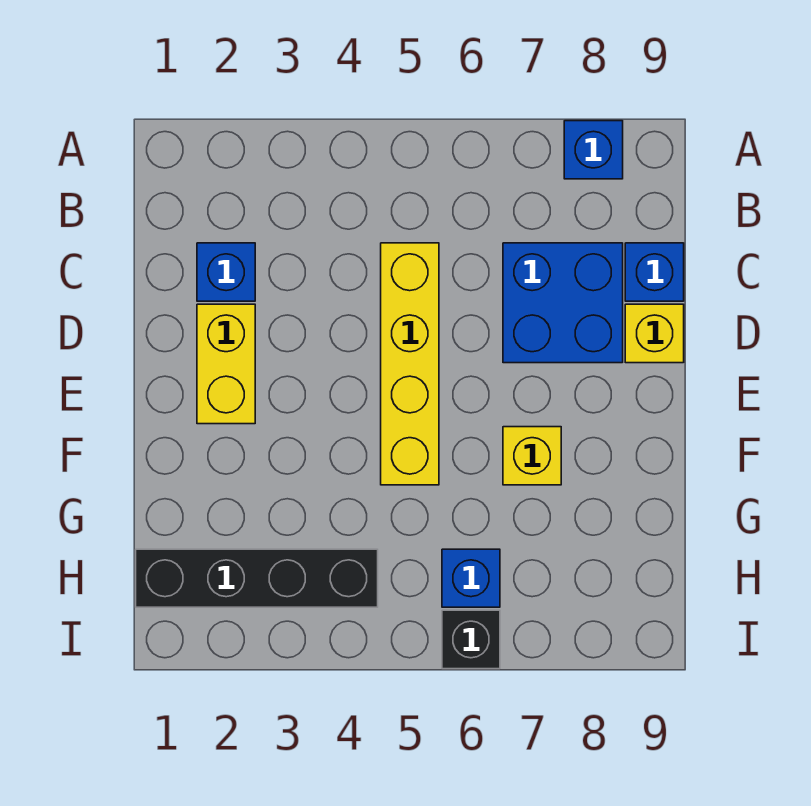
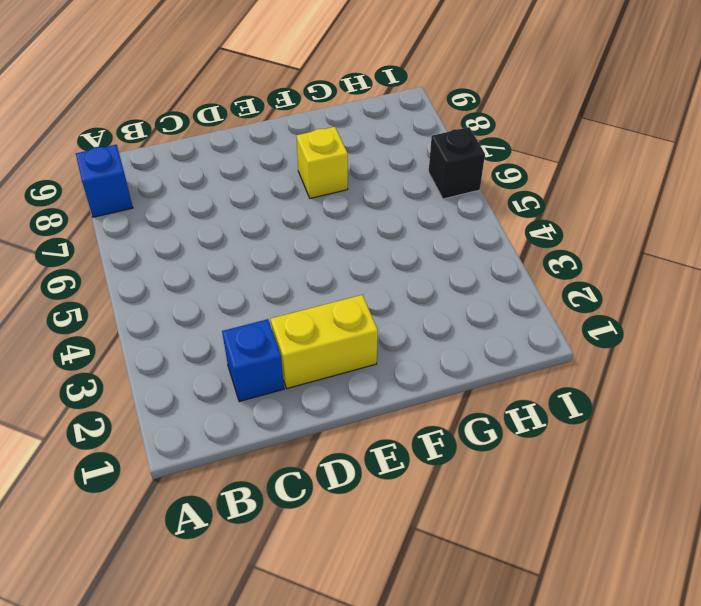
none -> yellow brick C5:F5 level 1
none -> blue brick C7:D8 level 1

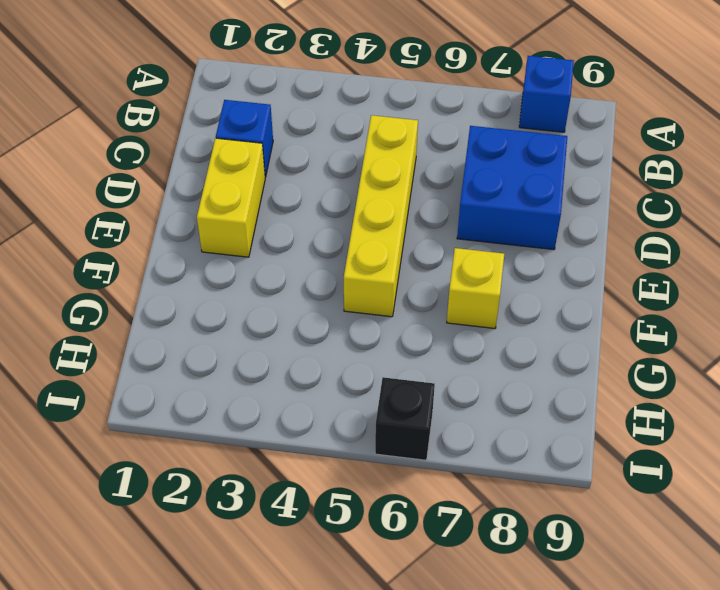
none -> blue brick C9 level 1
none -> yellow brick D9 level 1

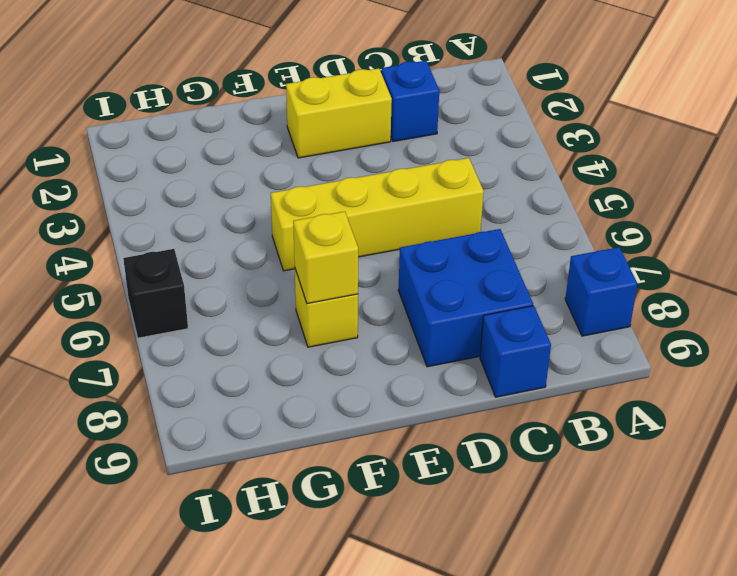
yellow brick F7 level 2 -> yellow brick D9 level 1
none -> black brick H1:H4 level 1
none -> blue brick H6 level 1

